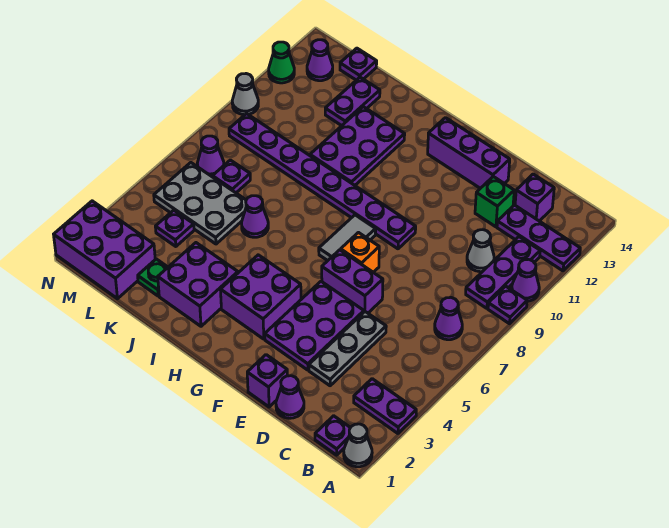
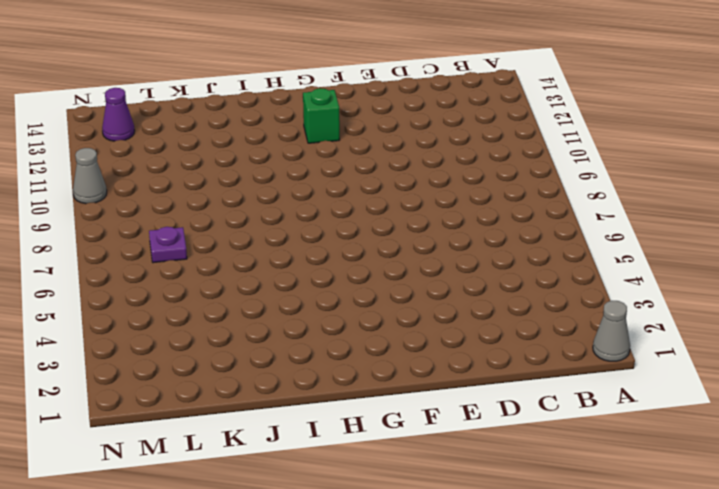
green brick G12 level 1 -> green brick D12 level 1
none -> purple plate A3:B3 level 1
none -> purple plate A9 level 1
none -> purple cone A10 level 1
none -> purple plate A12:C12 level 1

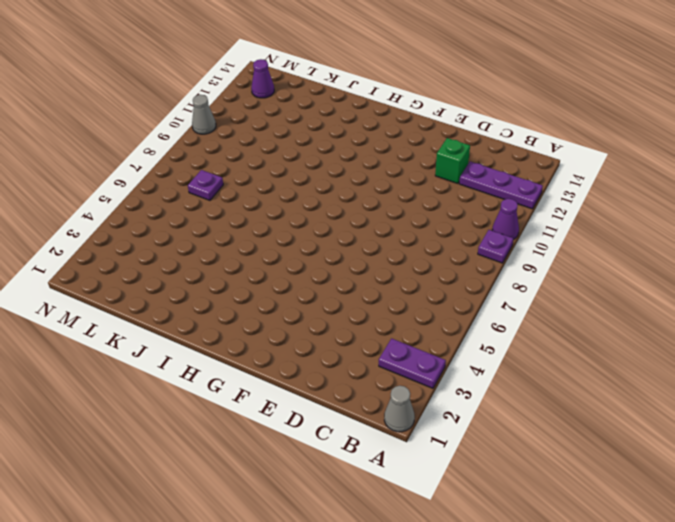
none -> purple plate B1 level 1
none -> purple cone B7 level 1
none -> purple plate B9:B11 level 1
none -> grey cone C10 level 1

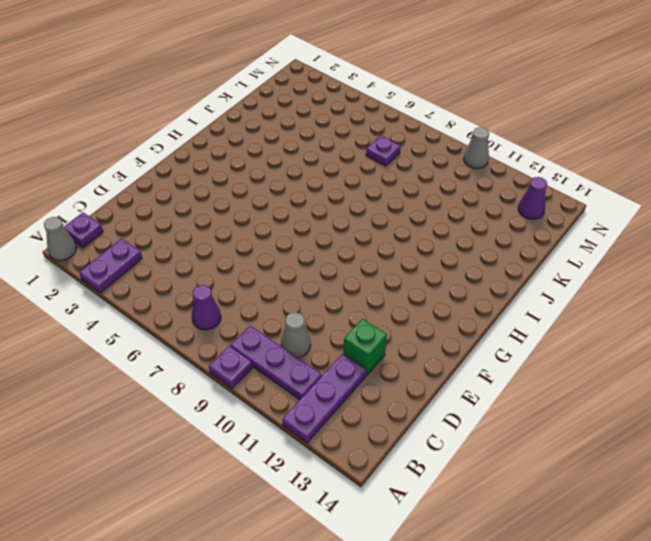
none -> purple cone A10 level 1
none -> purple brick C13 level 1
none -> purple cone D1 level 1
none -> grey plate D3:D5 level 1

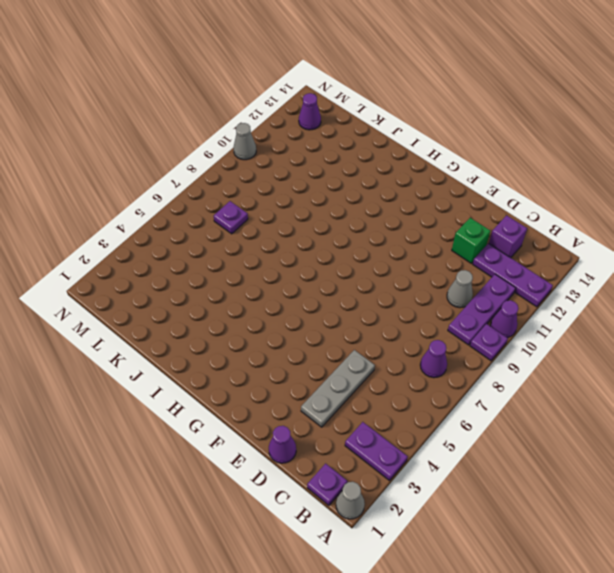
none -> purple brick E1 level 1
none -> purple plate E3:F5 level 1
none -> purple brick E6:F6 level 1
none -> purple brick E13:G13 level 1

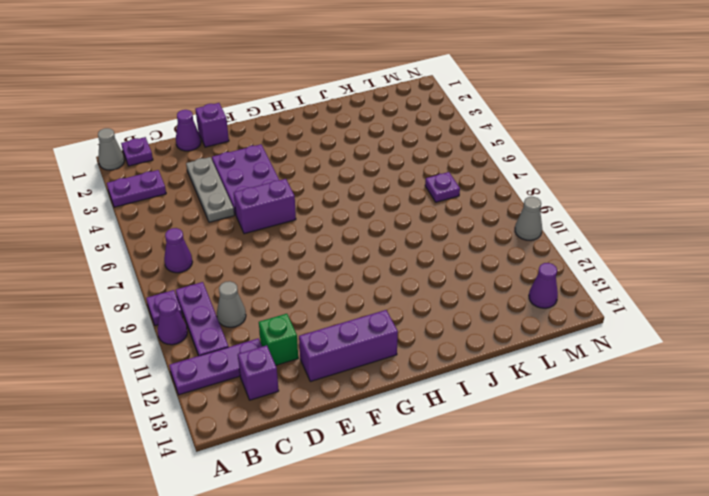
none -> orange brick F7 level 1
none -> purple plate F9:M9 level 1
none -> purple brick G3:H4 level 1
none -> grey tile G7:G8 level 1

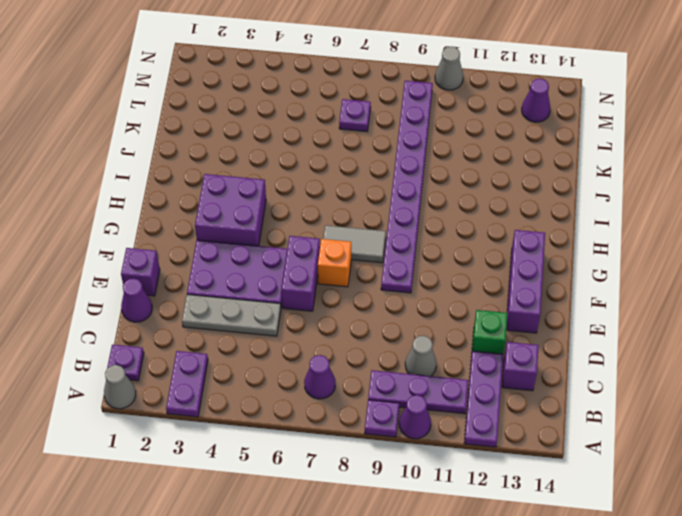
none -> purple brick I2:J3 level 1
none -> purple plate I10:J12 level 1
none -> purple cone J6 level 1
none -> green plate K2 level 1

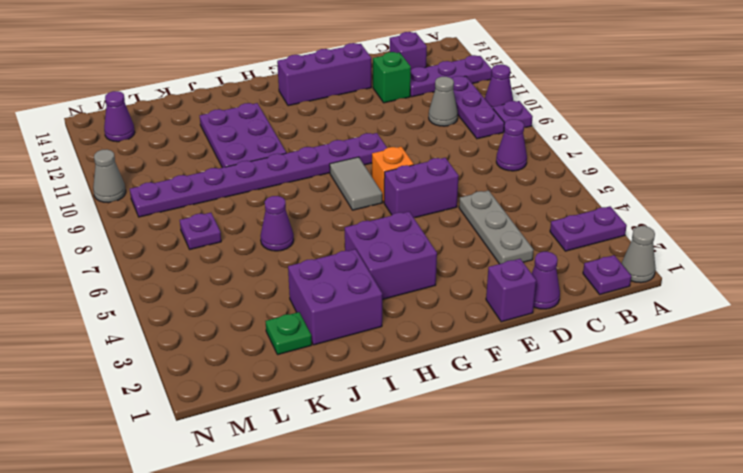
none -> purple plate E3:F5 level 1
none -> grey plate K5:M6 level 1
none -> purple plate K12:K13 level 1
none -> purple brick L1:N2 level 1

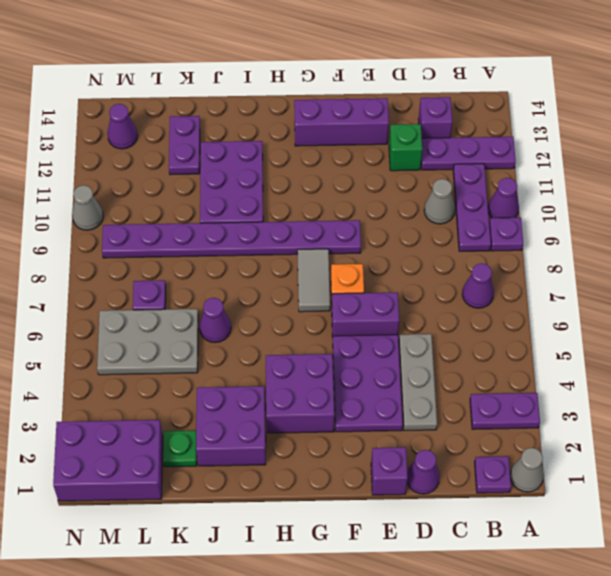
none -> purple plate L4 level 1
none -> purple plate L14 level 1
none -> purple cone M7 level 1
none -> green cone N12 level 1

